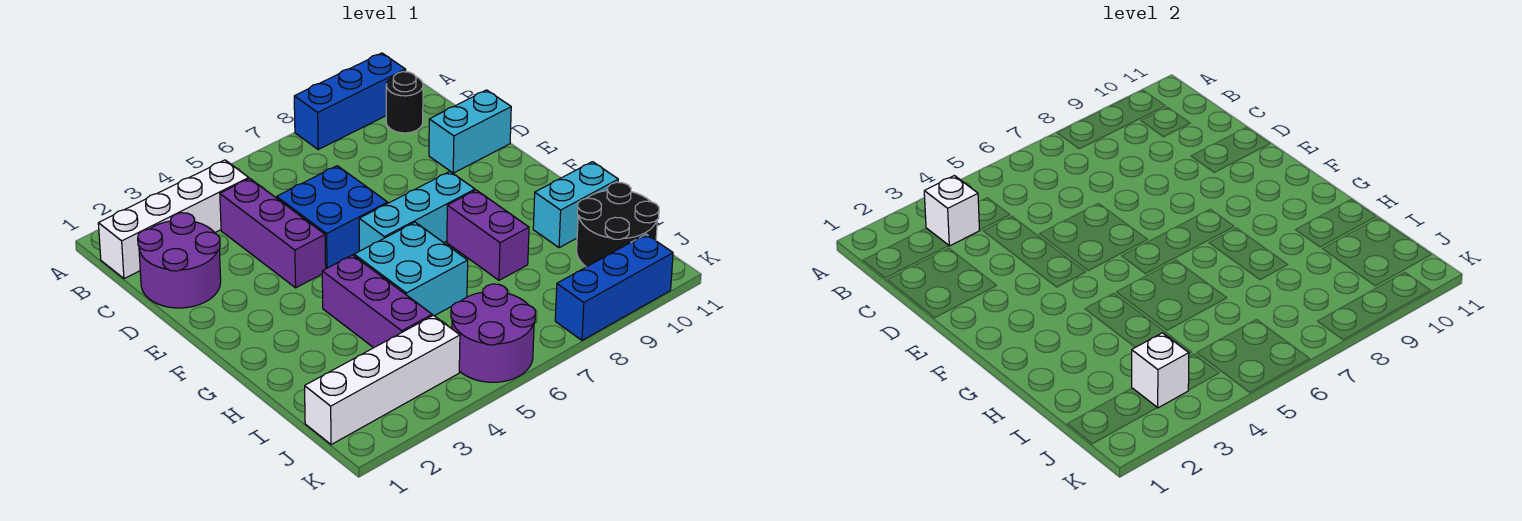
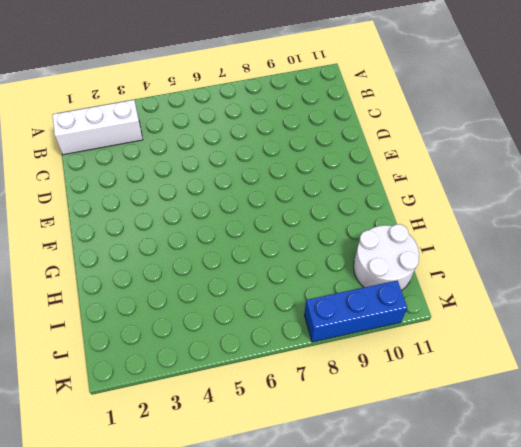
white brick B1:B3 level 1 -> white brick B1:B4 level 1
white round brick I10:J11 level 1 -> black round brick I10:J11 level 1
none -> blue brick A8:A10 level 1
none -> black round brick B10 level 1
none -> purple round brick C1:D2 level 1

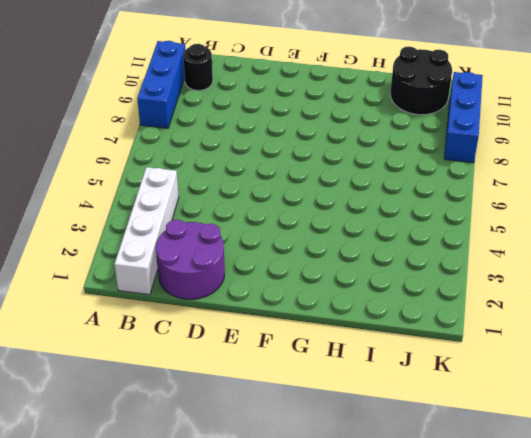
none -> purple brick C4:E4 level 1
none -> blue brick D5:E6 level 1
none -> cyan brick D10:D11 level 1

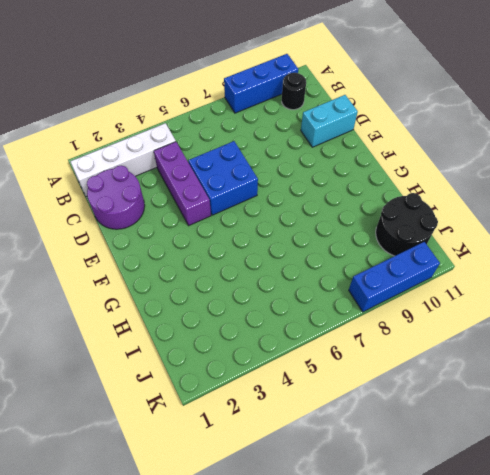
none -> cyan brick F6:F8 level 1
none -> purple brick G4:I4 level 1
none -> cyan brick G5:H6 level 1

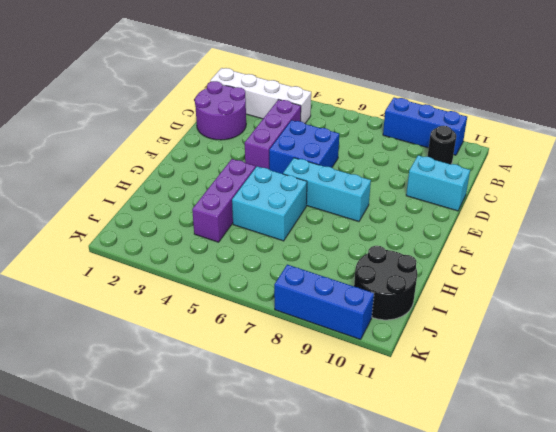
none -> purple brick G8:H8 level 1
none -> cyan brick H10:H11 level 1
none -> white brick J1:J4 level 1

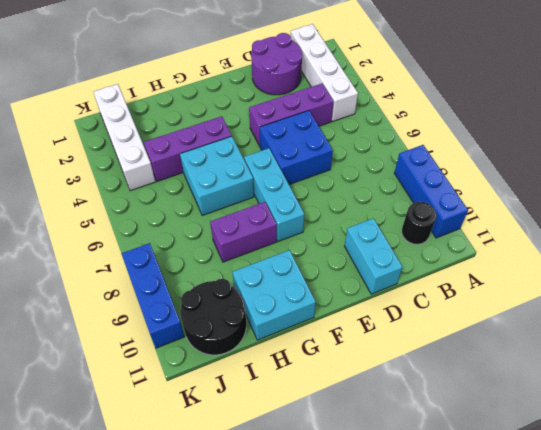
cyan brick G10:H11 level 1 -> cyan brick H10:H11 level 1
none -> purple round brick J5:K6 level 1
none -> white brick B3 level 2
none -> white brick J3 level 2

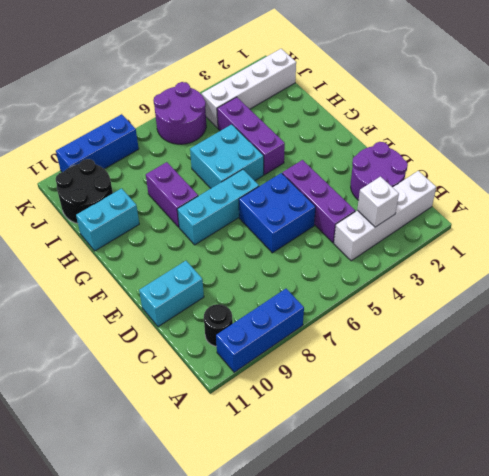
none -> white brick J3 level 2

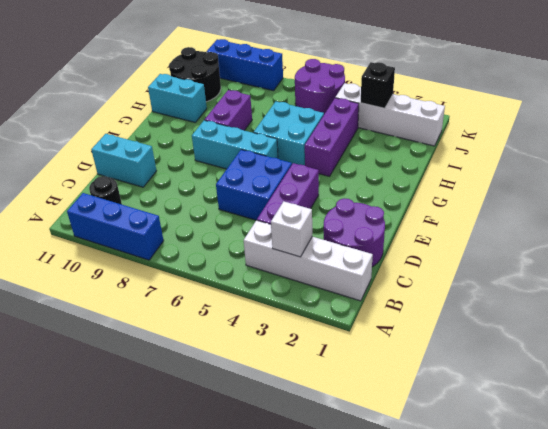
black brick J3 level 2 -> white brick J3 level 2

